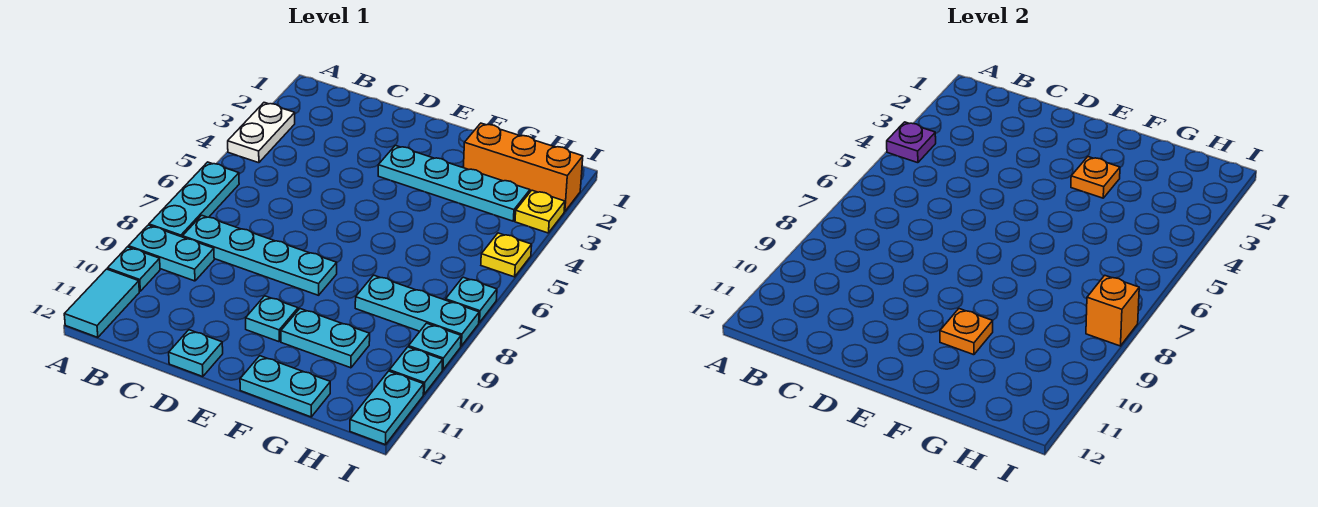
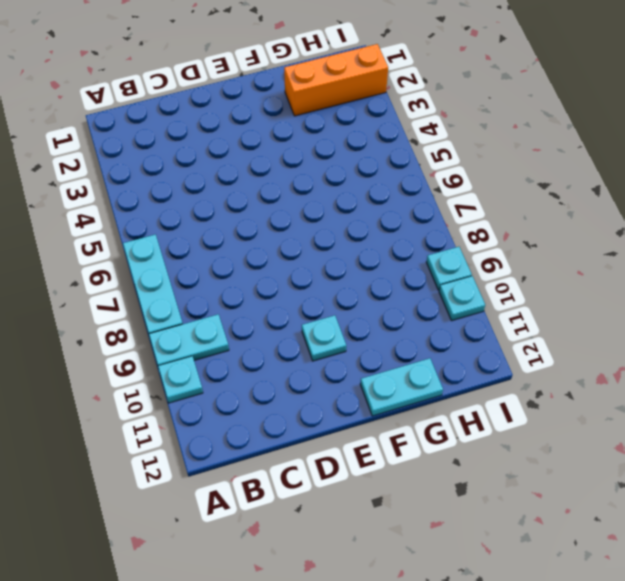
none -> white plate A3:A4 level 1
none -> cyan tile A11:A12 level 1
none -> cyan plate B8:E8 level 1

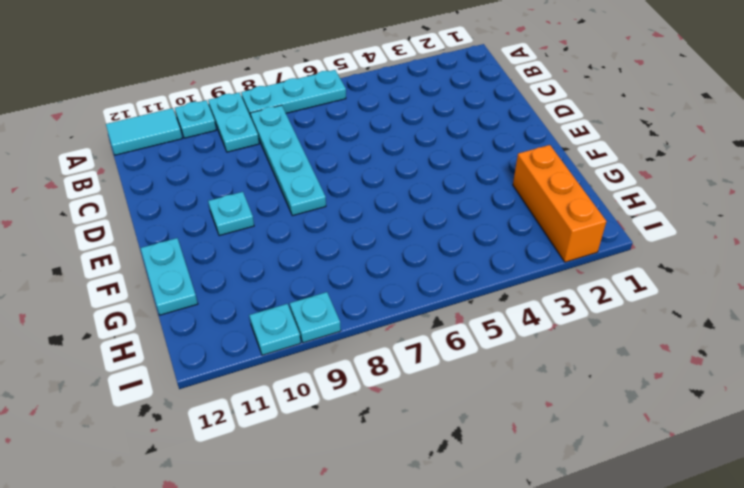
none -> white plate A3:A4 level 1
none -> cyan plate D12 level 1
none -> cyan plate E3:H3 level 1

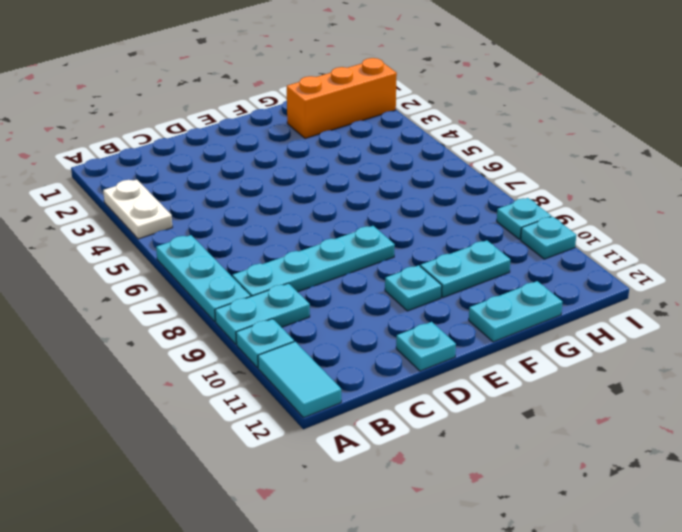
none -> cyan plate E3:H3 level 1
none -> cyan plate G8:I8 level 1
none -> yellow plate I3 level 1

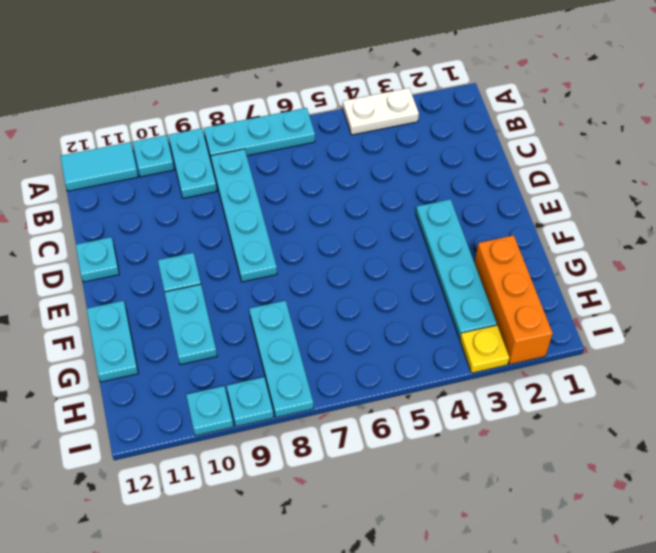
none -> yellow plate I5 level 1
none -> cyan plate I7 level 1
none -> cyan plate I11:I12 level 1

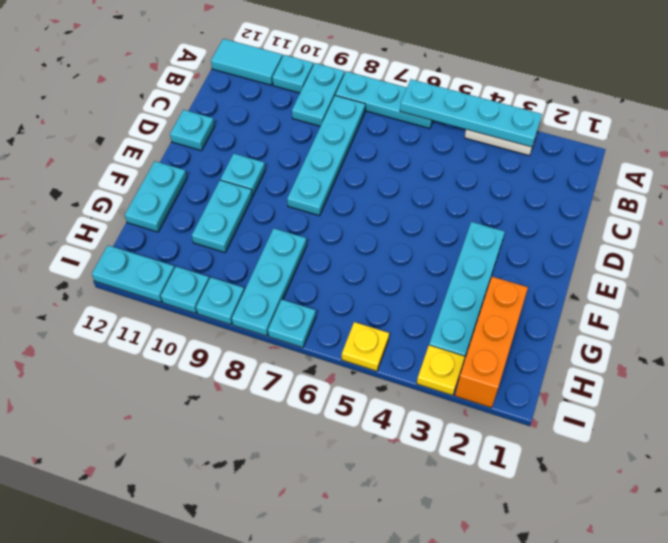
cyan plate A3:A6 level 2 -> purple plate A4 level 2
none -> orange plate F3 level 2
none -> orange plate F10 level 2
none -> orange brick I8 level 2

